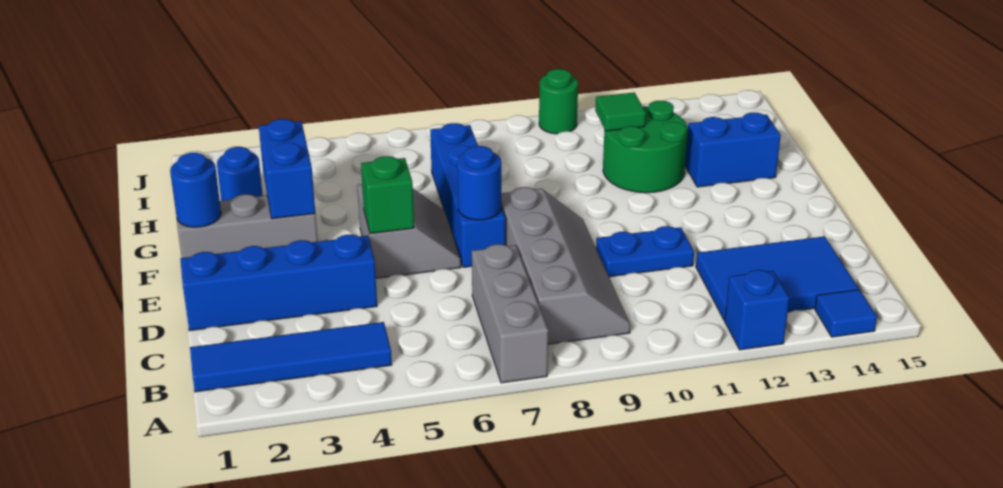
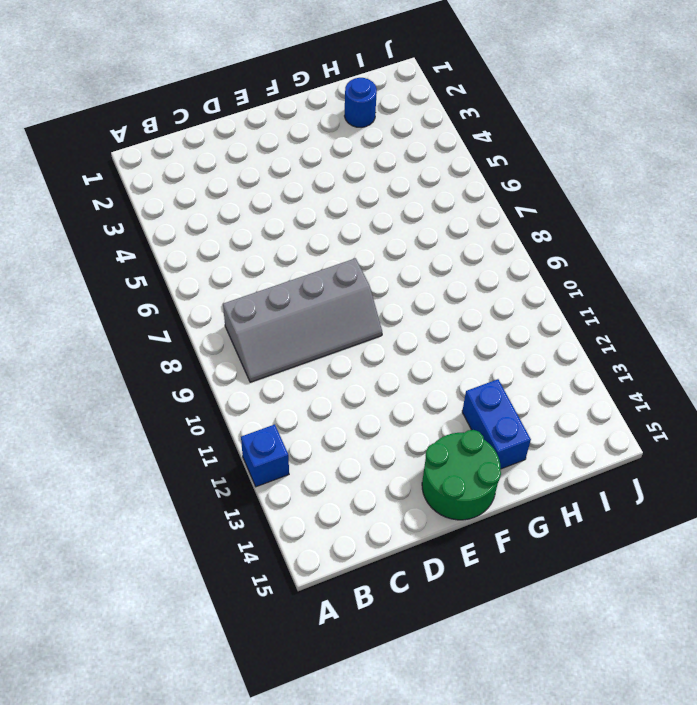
green round brick E14:F15 level 1 -> green round brick G11:H12 level 1
none -> grey brick A7:C7 level 1
none -> blue tile A14 level 1
none -> blue tile B1:B4 level 1

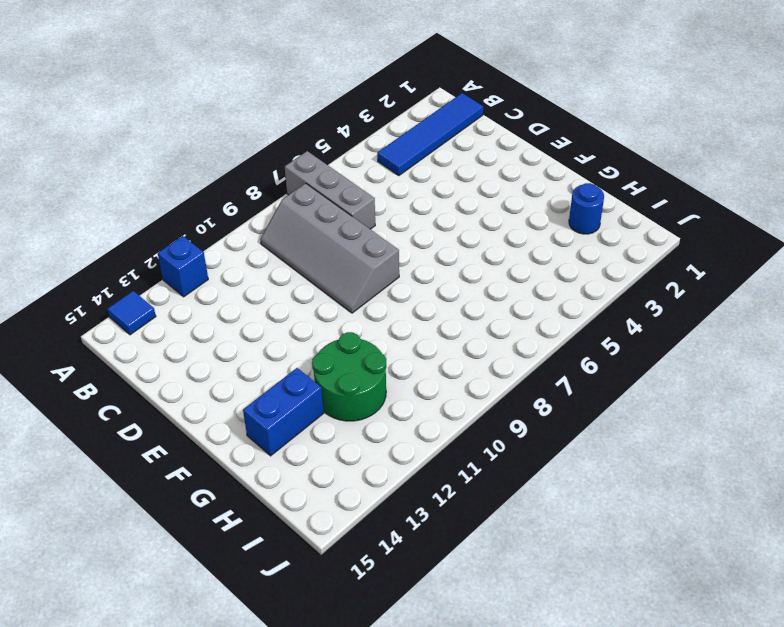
none -> blue tile B12:C14 level 1
none -> blue brick D1:D4 level 1
none -> blue plate D10:D11 level 1

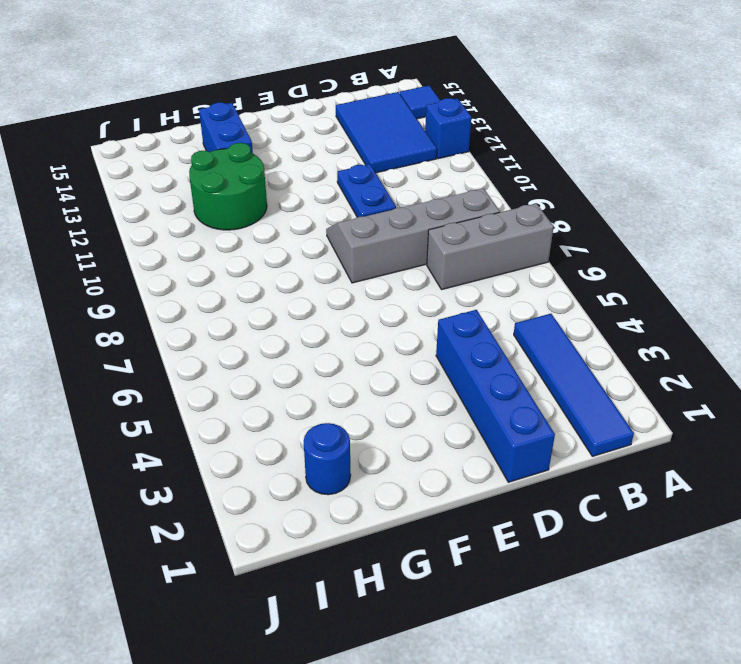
none -> grey slope E5:F6 level 1 top 5
none -> blue brick E7:H7 level 1
none -> grey brick F1:F3 level 1

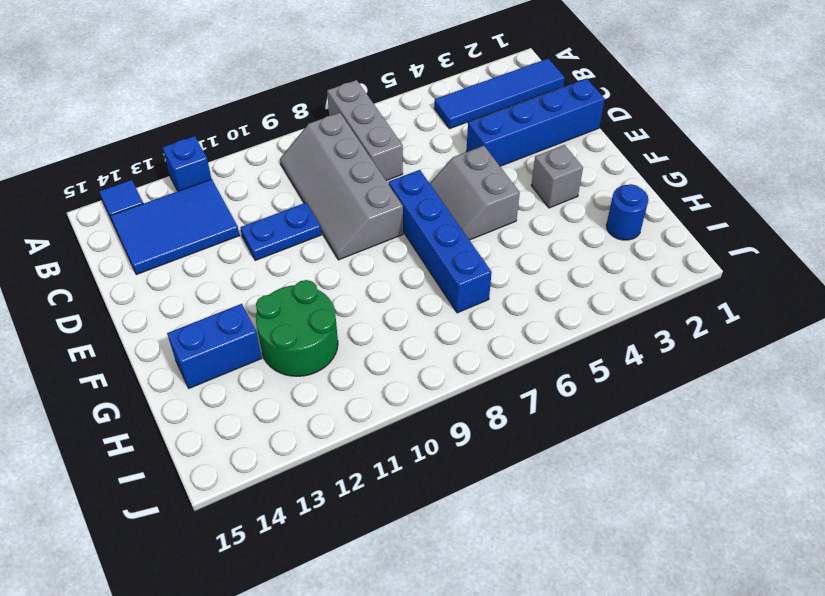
grey brick F3 level 1 -> grey brick F1:F3 level 1
none -> green round brick J10 level 1
none -> green brick E5 level 2
none -> blue round brick E7 level 2

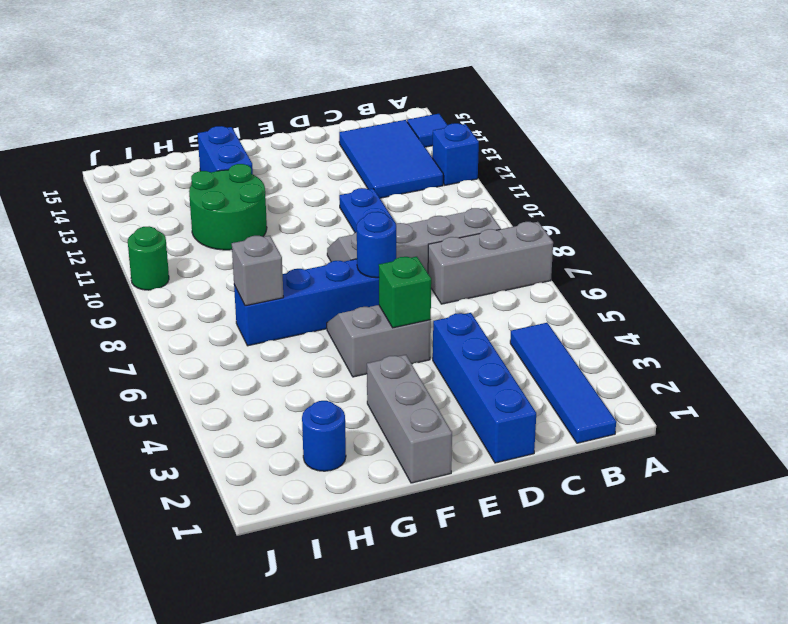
grey brick H7 level 2 -> none
none -> blue round brick F1 level 2
none -> blue brick F3:G3 level 2
none -> green tile H11 level 2

